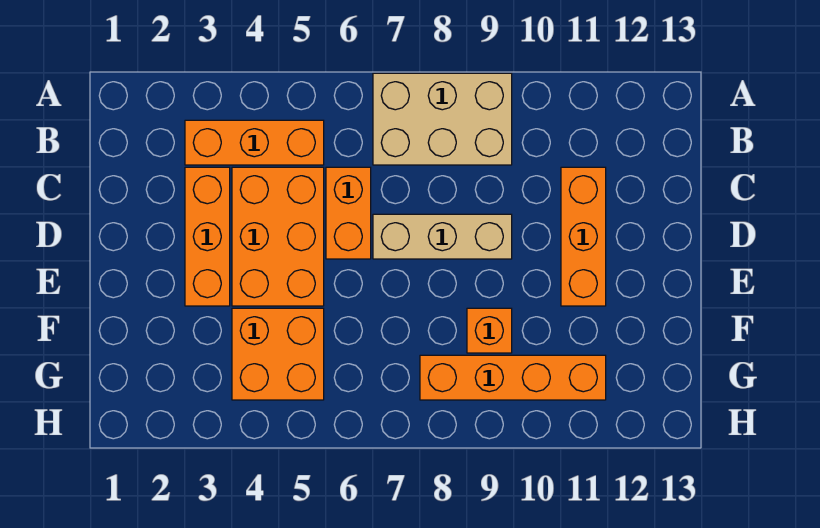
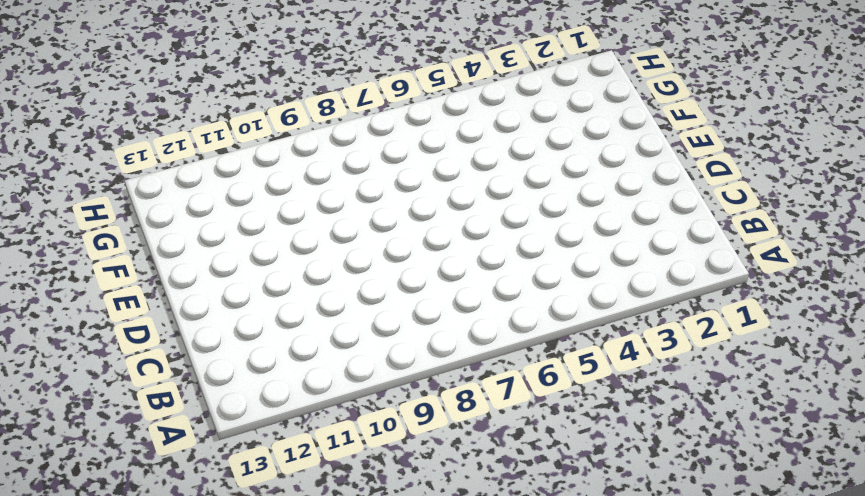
none -> tan brick A7:B9 level 1
none -> orange brick B3:B5 level 1

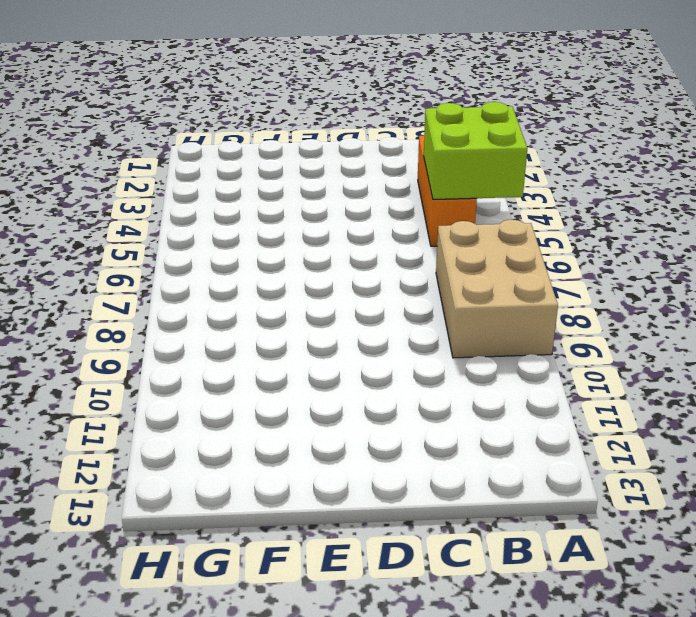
lime brick A4:B5 level 2 -> none
none -> orange brick C3:E3 level 1
none -> orange brick C4:E5 level 1

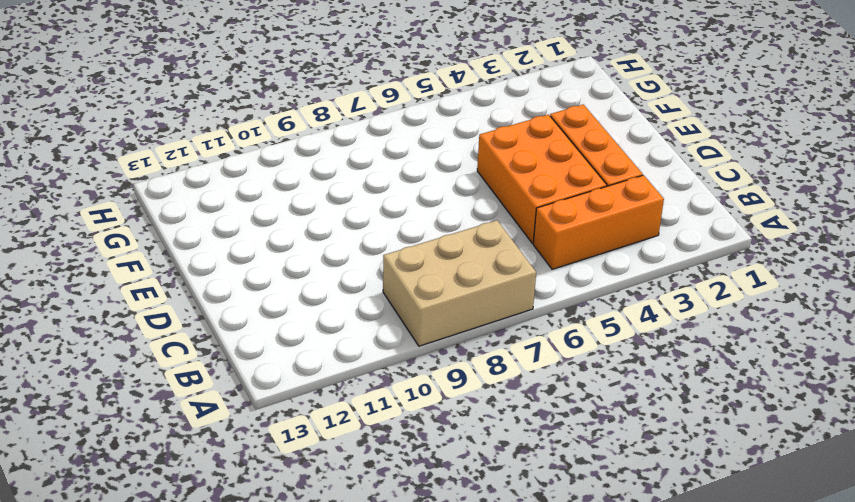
none -> orange brick C6:D6 level 1
none -> orange brick C11:E11 level 1

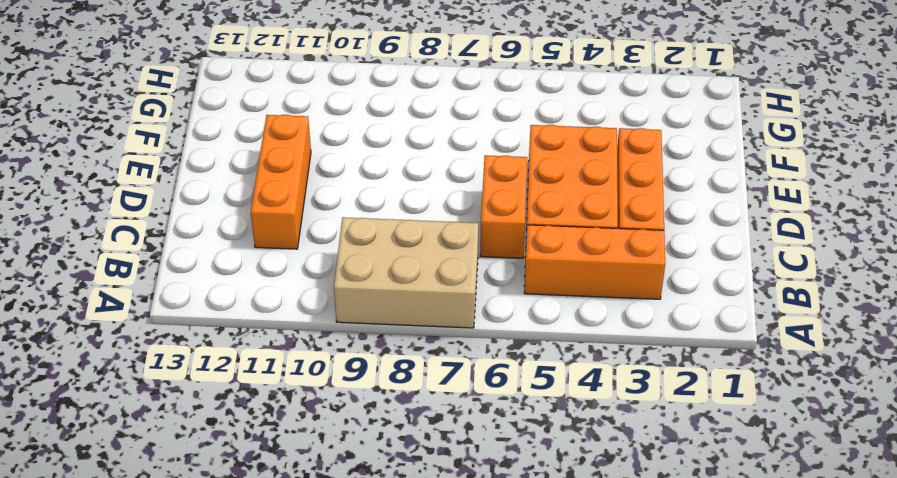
none -> tan brick D7:D9 level 1
none -> orange brick F4:G5 level 1

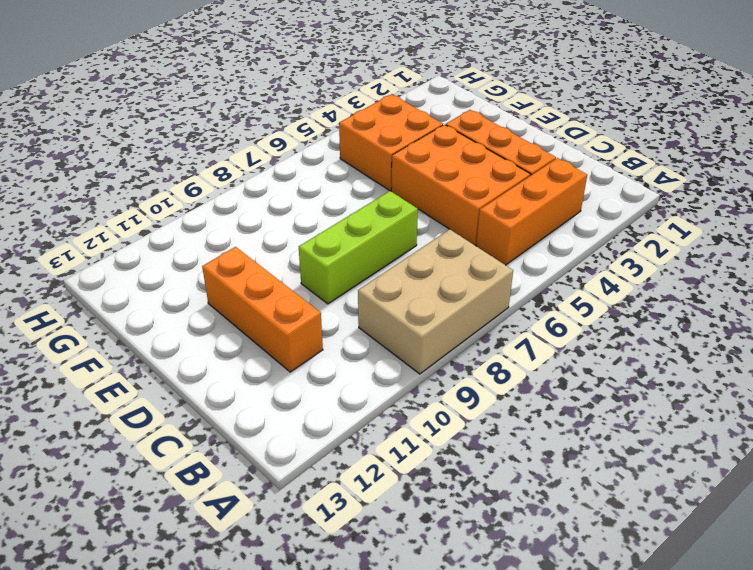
lime brick D7:D9 level 1 -> tan brick D7:D9 level 1
none -> orange brick C6:D6 level 1
none -> orange brick F9 level 1

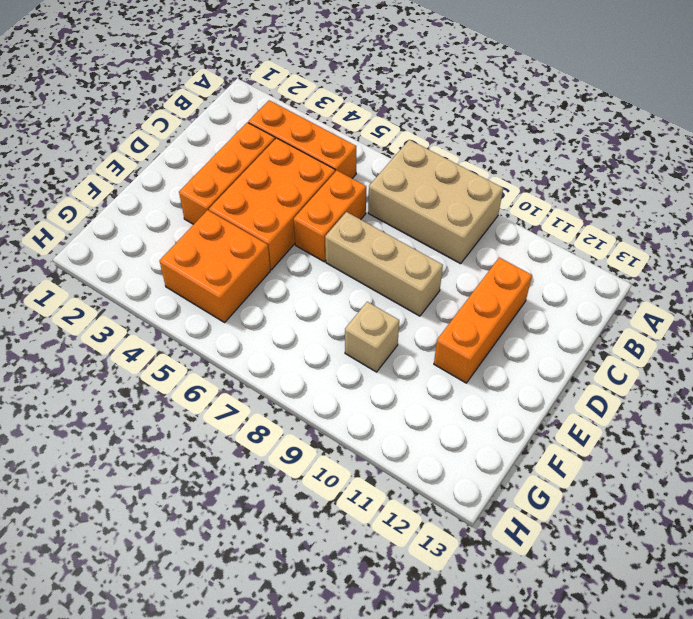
tan brick F9 level 1 -> orange brick F9 level 1
none -> orange brick G8:G11 level 1

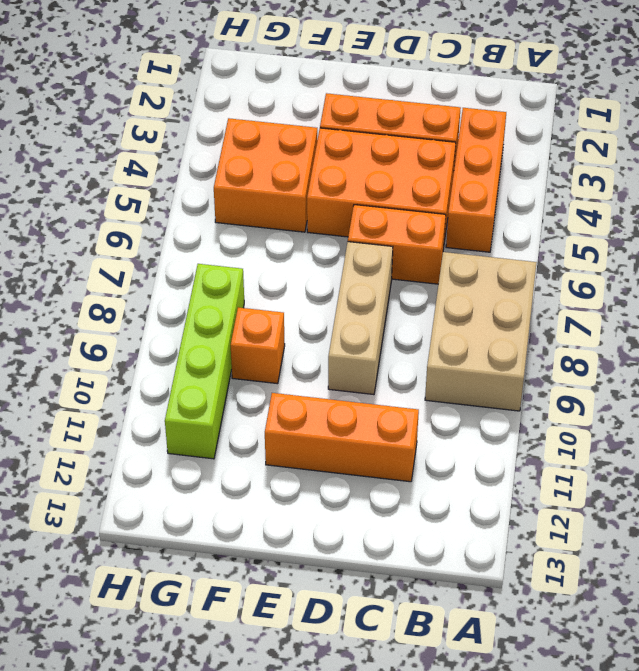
lime brick G8:G11 level 1 -> orange brick G8:G11 level 1

